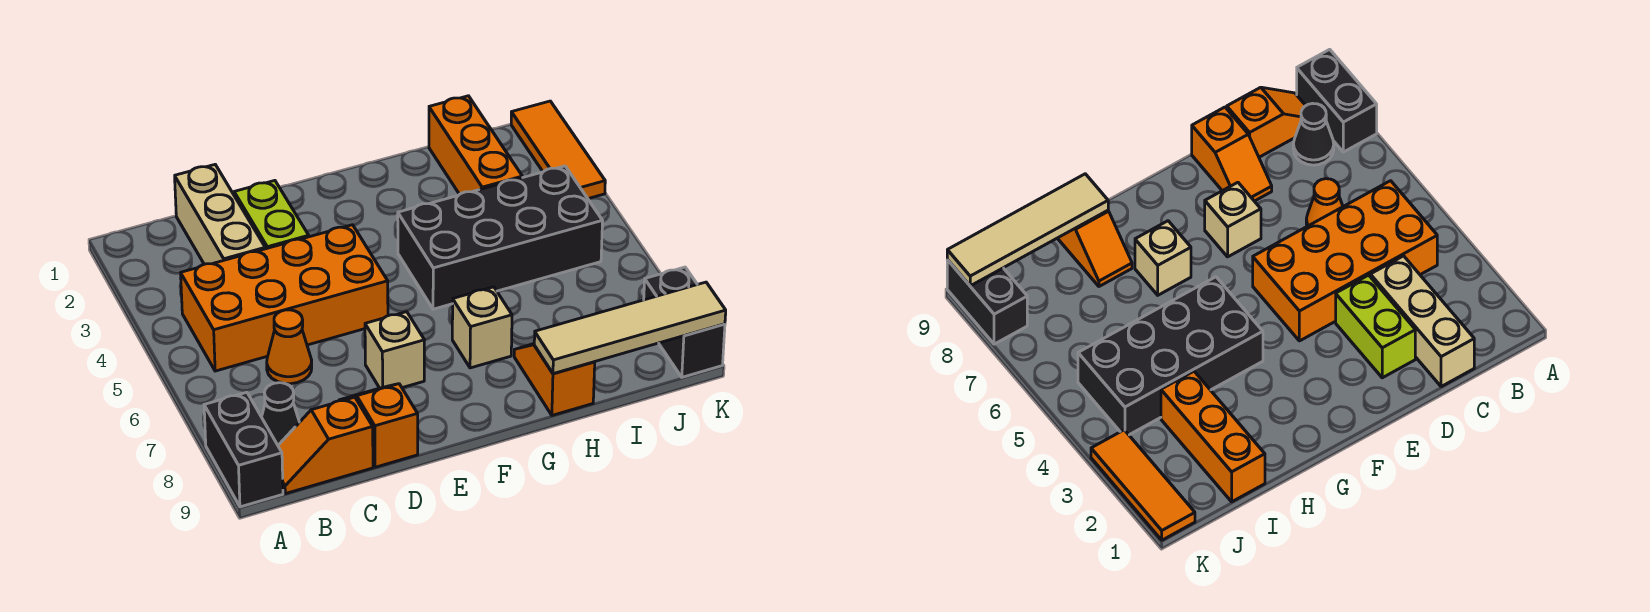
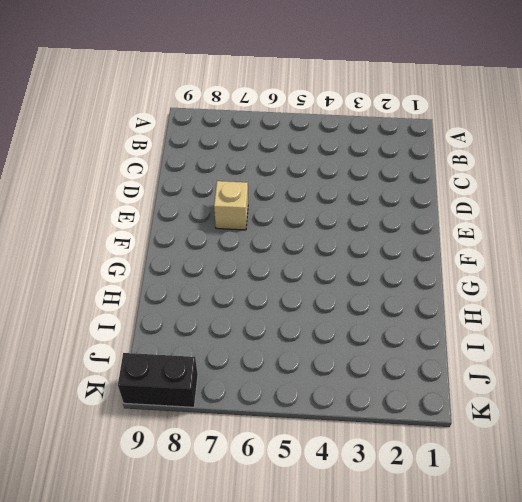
none -> black brick A8:A9 level 1
none -> orange brick B4:E5 level 1
none -> black cone B8 level 1

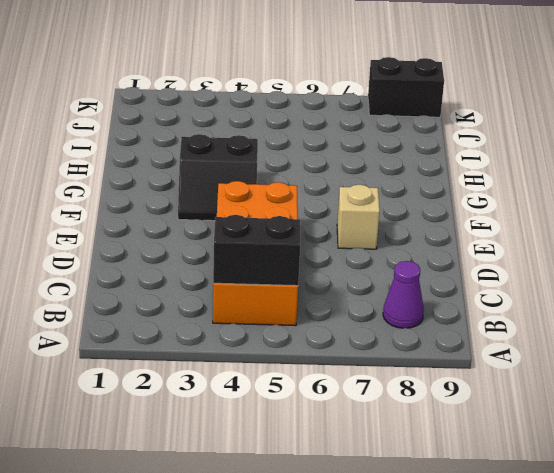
black brick B4:B5 level 2 -> black brick A8:A9 level 1
purple cone B8 level 1 -> black cone B8 level 1
black slope F3:G4 level 1 top G -> black brick G4:J5 level 1
none -> orange slope B9:C9 level 1 top C
none -> tan brick C1:C3 level 1
none -> orange cone C6 level 1

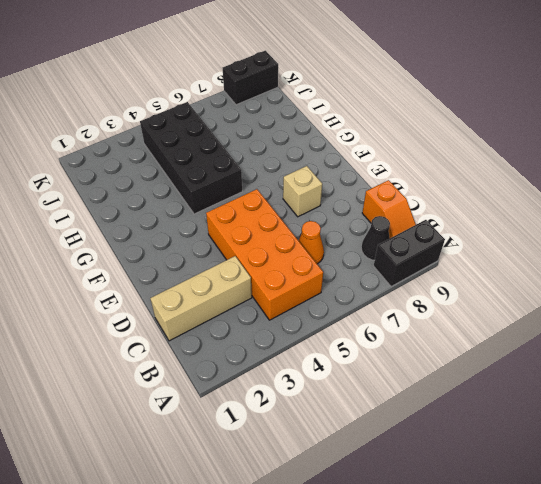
none -> lime brick D2:D3 level 1
none -> orange slope D8:D9 level 1 top 9
none -> tan brick G7 level 1

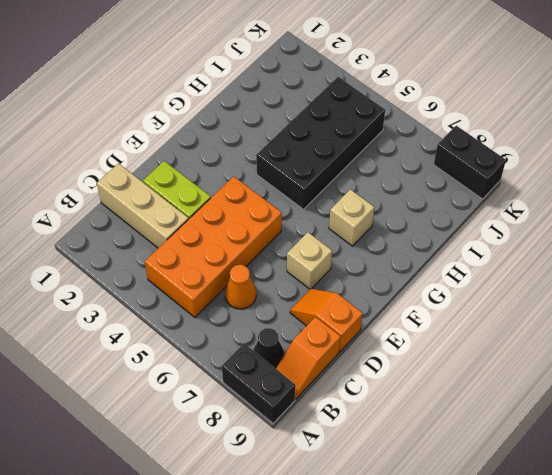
none -> orange slope H8:H9 level 1 top 9
none -> orange brick I1:I3 level 1
none -> orange tile K1:K3 level 1

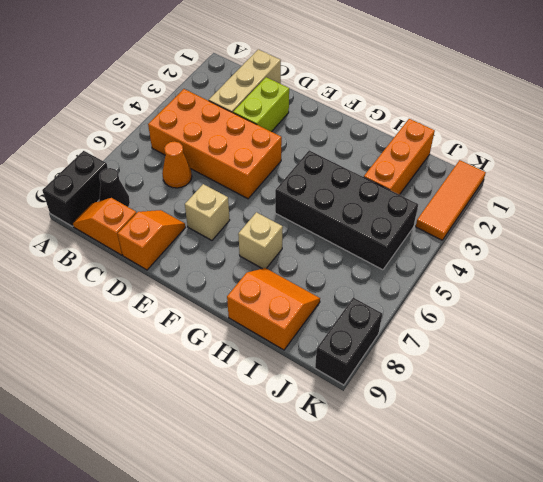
orange slope H8:I9 level 1 top 9 -> orange slope H8:H9 level 1 top 9
none -> tan tile H9:K9 level 2

